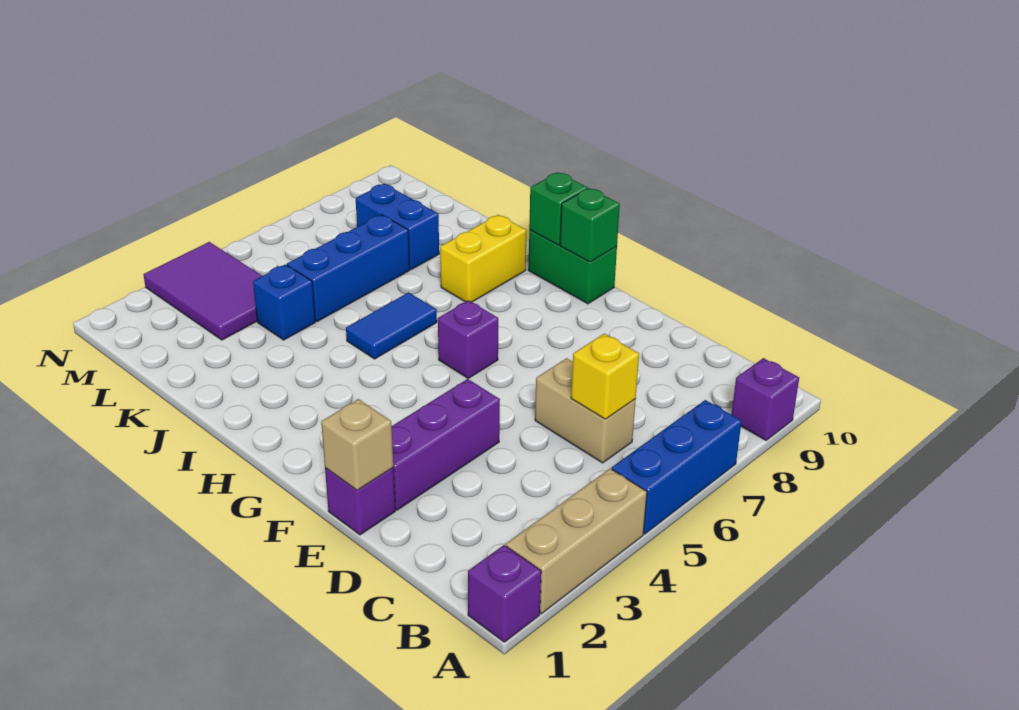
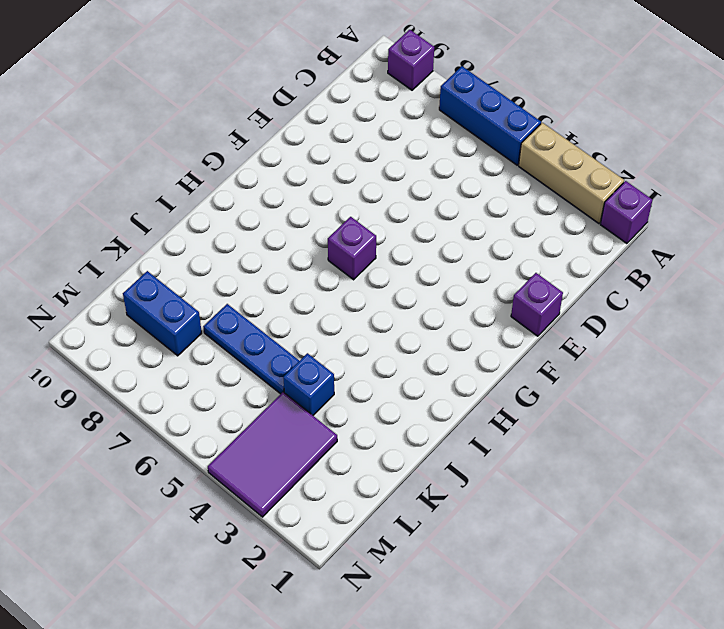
blue plate K5:K7 level 1 -> blue brick K5:K7 level 1
blue brick L8:L9 level 1 -> blue brick K8:L8 level 1
none -> tan brick C6:D6 level 1
none -> purple brick E2:E4 level 1
none -> green brick G10:H10 level 1

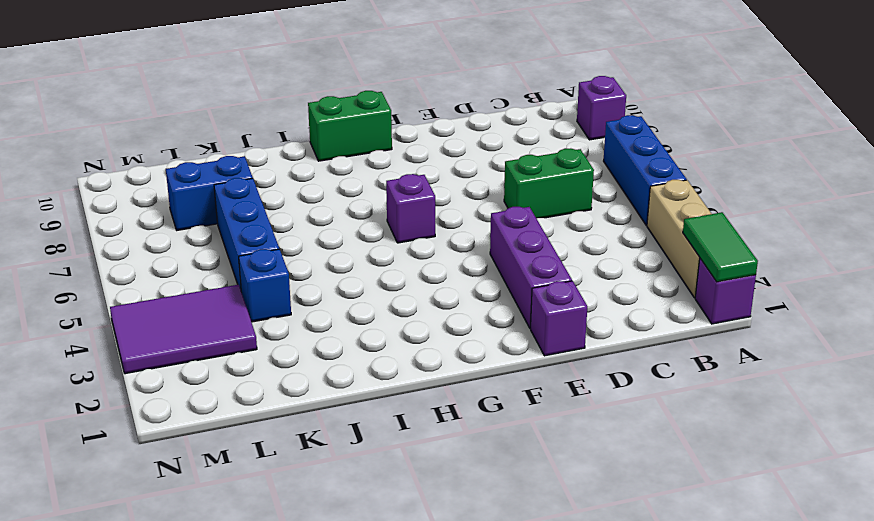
green tile A1:A2 level 2 -> none
green brick C6:D6 level 1 -> tan brick C6:D6 level 1
none -> blue tile I5:I6 level 1
none -> yellow brick I8:I9 level 1
none -> yellow brick C6 level 2

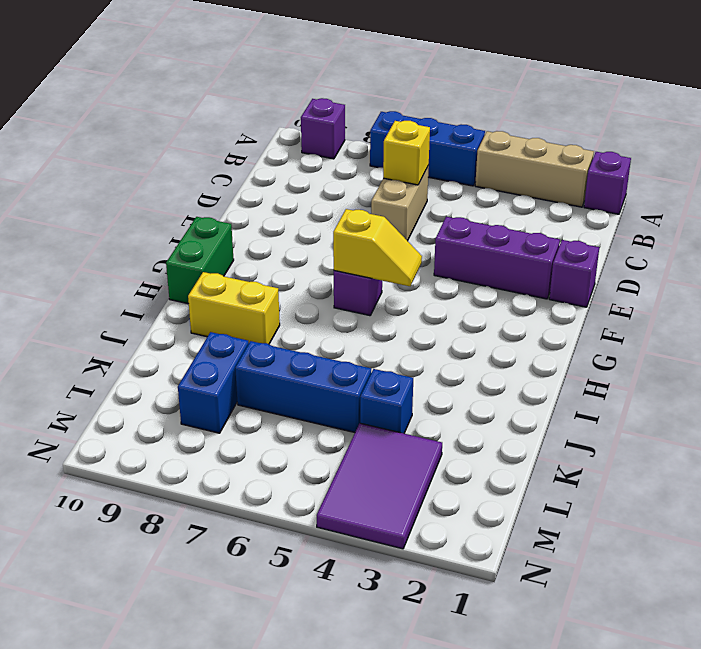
yellow slope G5:G6 level 2 top 6 -> none
none -> blue tile I5:I6 level 1
none -> tan brick E1 level 2
none -> green brick G10 level 2

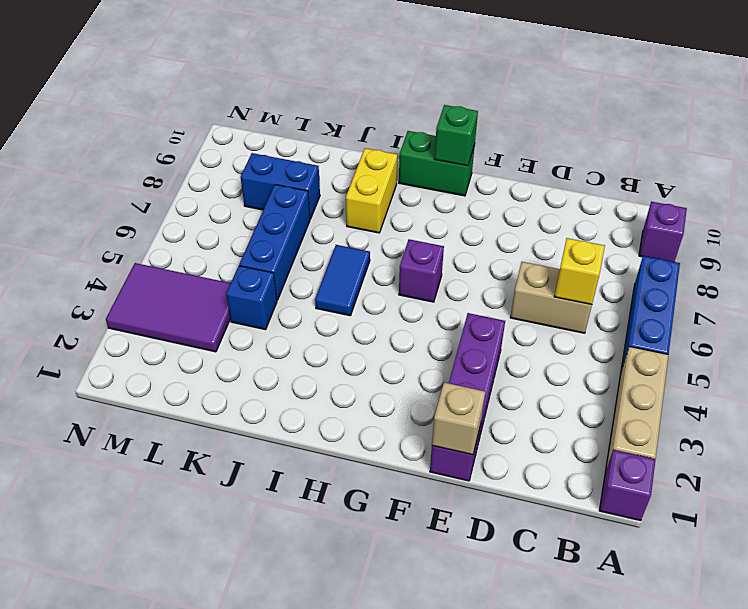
none -> green brick H10 level 2

